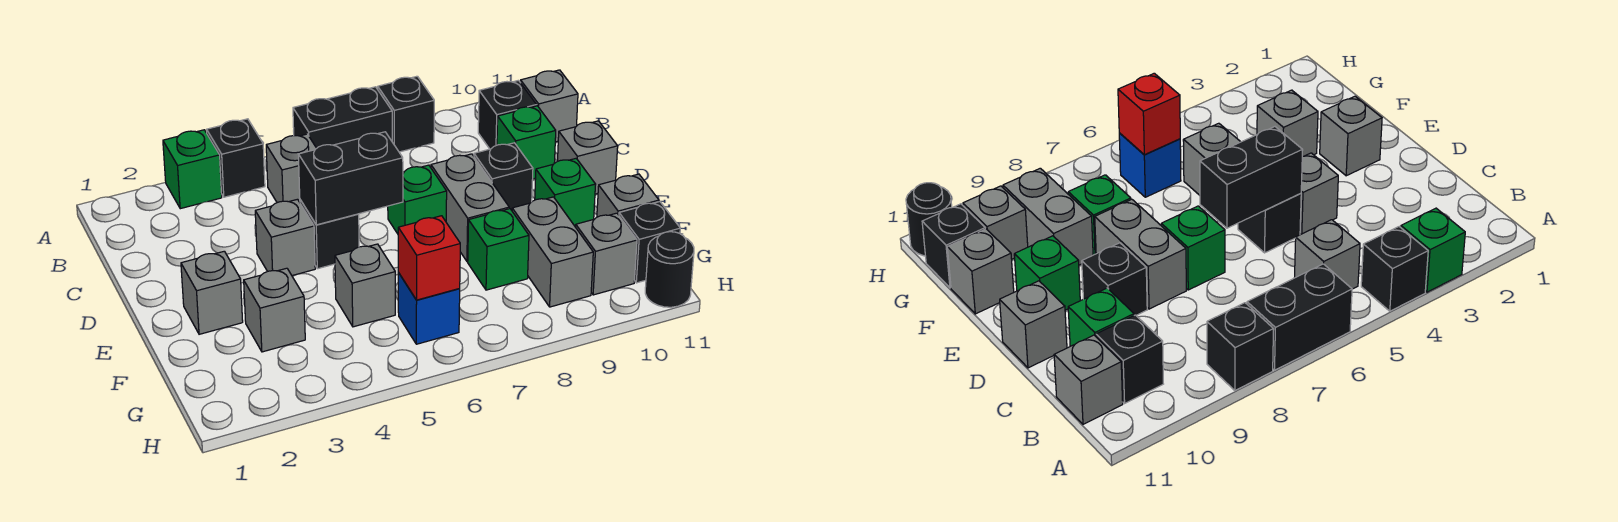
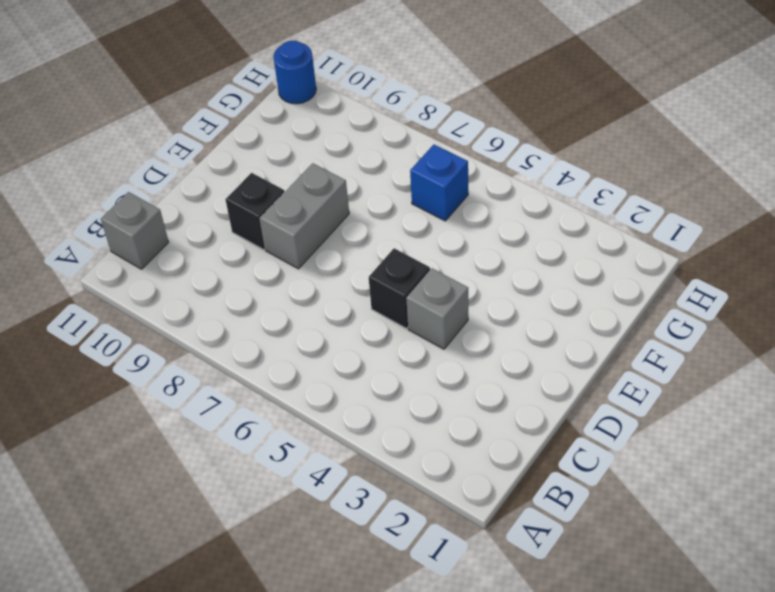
blue round brick H11 level 1 -> black round brick H11 level 1
none -> green brick A3 level 1
none -> black brick A4 level 1
none -> black brick A6:A7 level 1

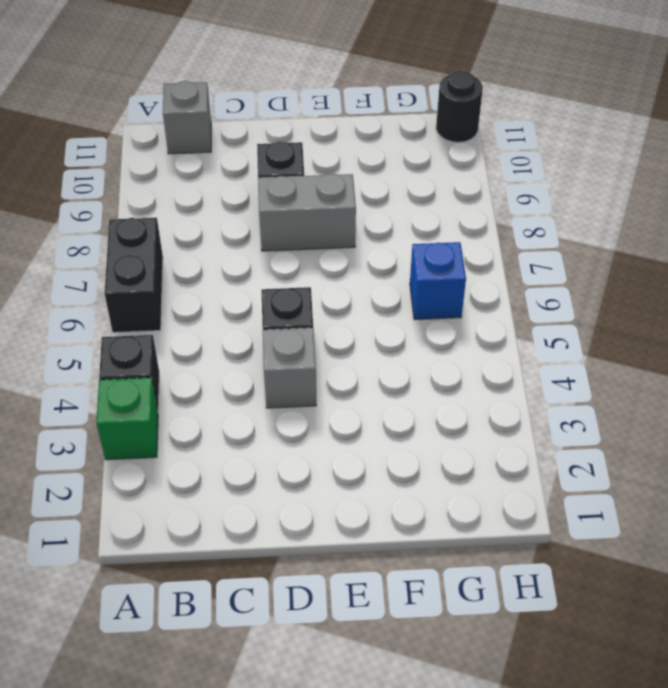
none -> black brick A8 level 1
none -> grey brick B5 level 1
none -> black brick B10 level 1

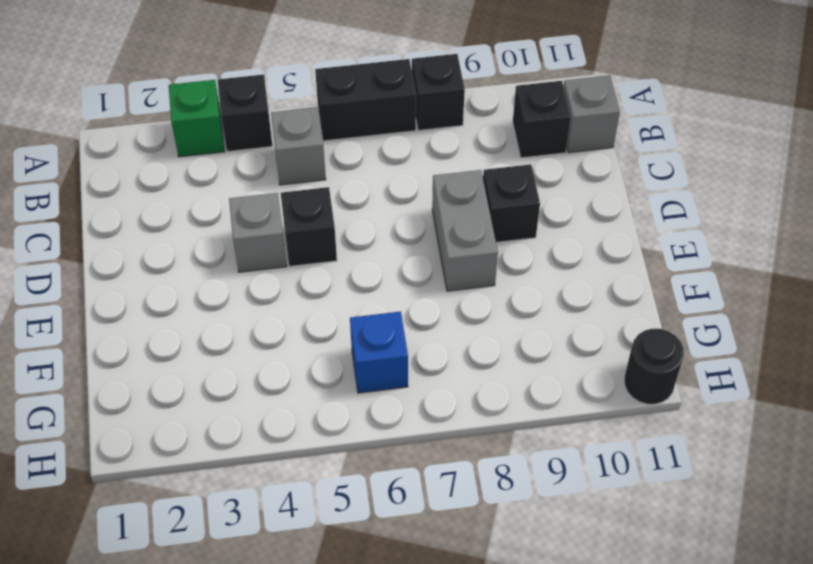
none -> green brick C10 level 1
none -> green brick D7 level 1
none -> grey brick D11 level 1

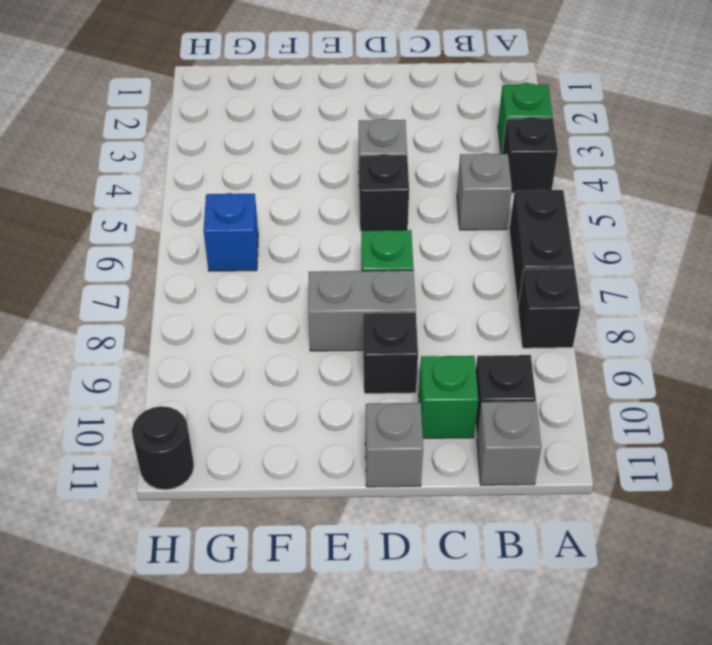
none -> grey brick E2 level 1
none -> green brick E10 level 1
none -> grey brick F3 level 1

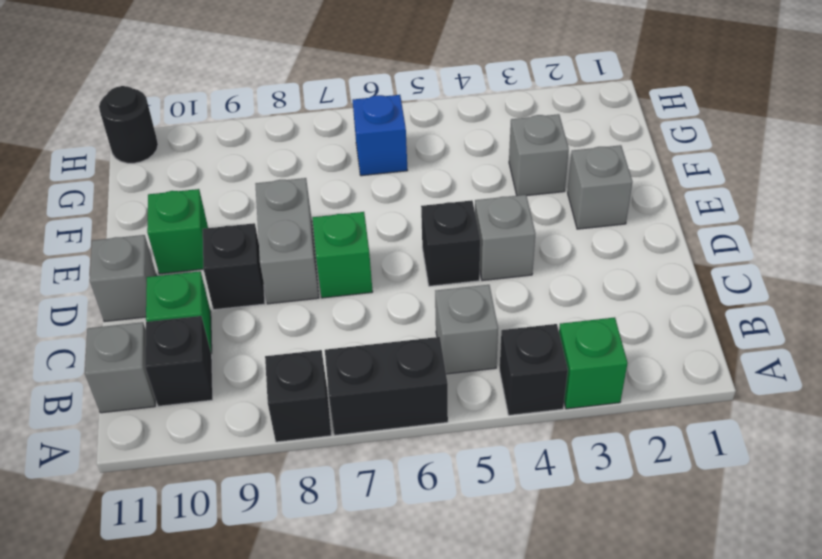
none -> grey brick F5 level 1
none -> green brick F8 level 1
none -> grey brick F9:G9 level 1

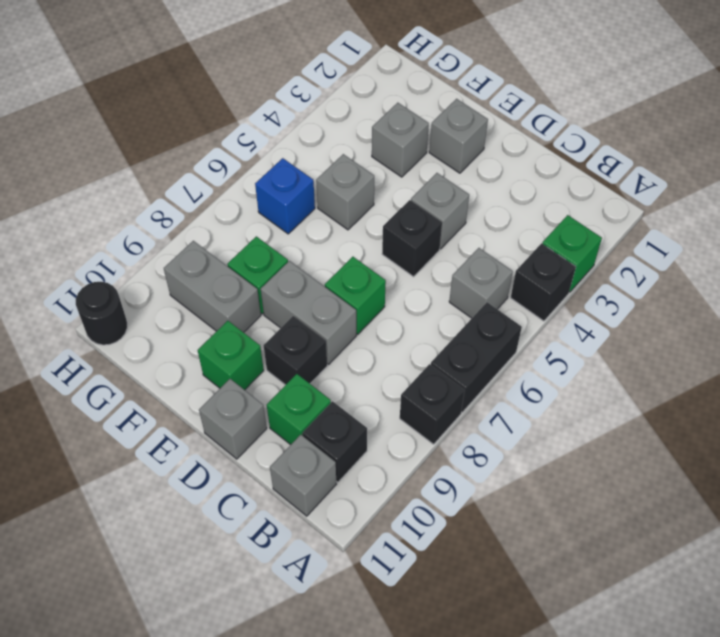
none -> grey brick F11 level 1
none -> grey brick G10 level 1
none -> black brick G11 level 1

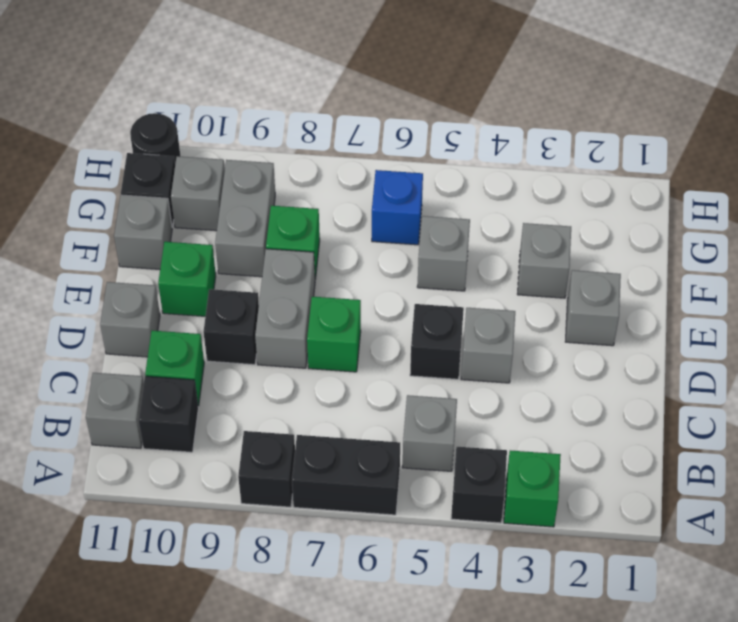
none -> black brick D5:D6 level 2
none -> red brick G6 level 2

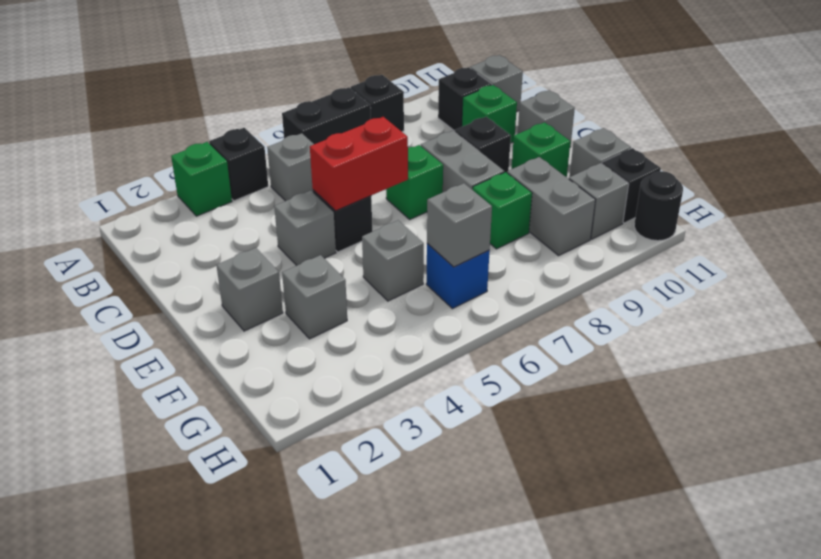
red brick D5:D6 level 2 -> black brick D5:D6 level 2
grey brick G6 level 2 -> red brick G6 level 2

